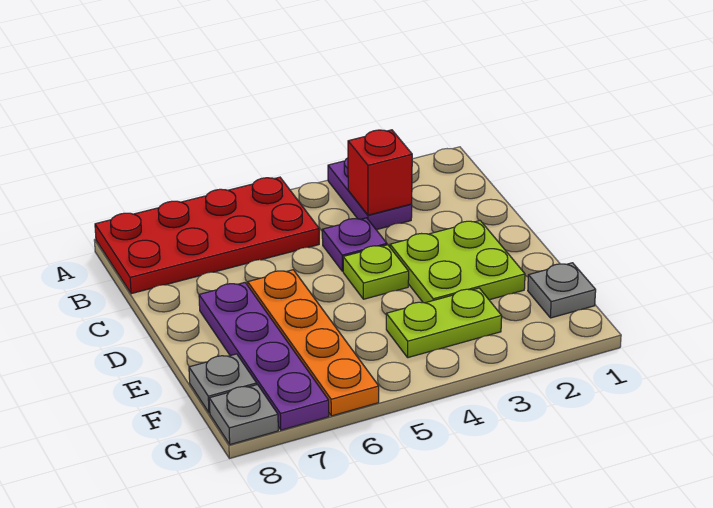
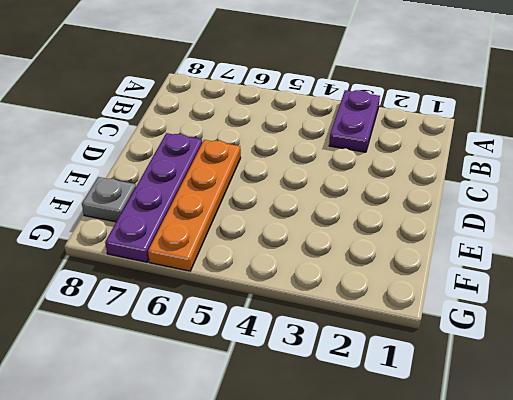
none -> red plate A5:B8 level 1
none -> purple plate C4 level 1
none -> lime plate D2:E3 level 1

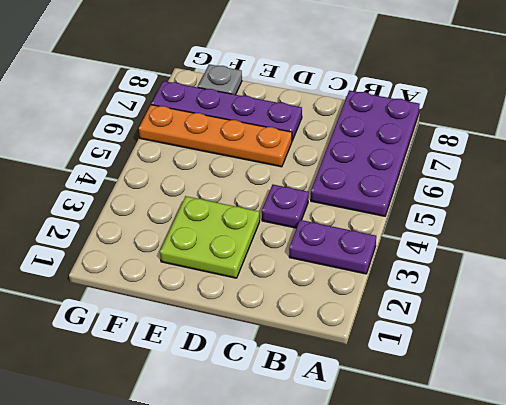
purple plate A5:B8 level 1 -> red plate A5:B8 level 1
none -> lime plate D4 level 1
none -> grey plate F1 level 1
none -> lime plate F3:F4 level 1

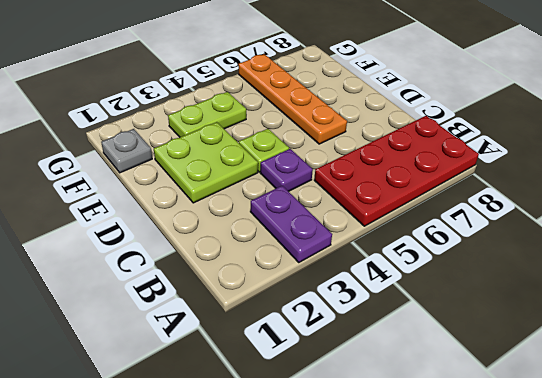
none -> purple plate D7:G7 level 1
none -> grey plate F8 level 1
none -> grey plate G8 level 1

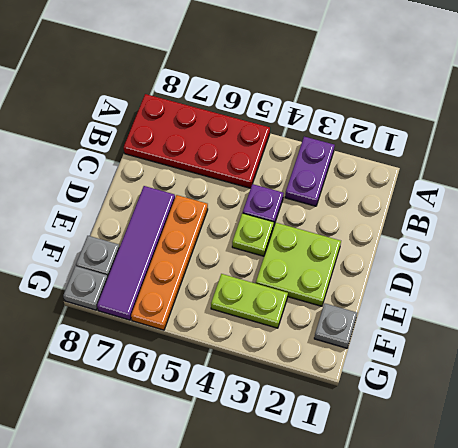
purple tile D7:G7 level 1 -> purple plate D7:G7 level 1
none -> red brick B3 level 2

